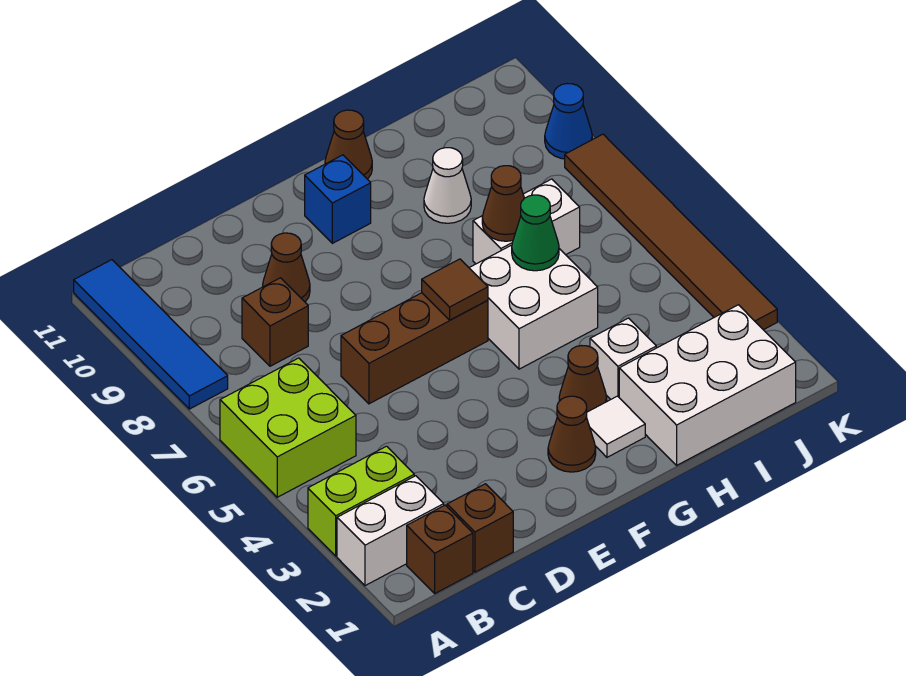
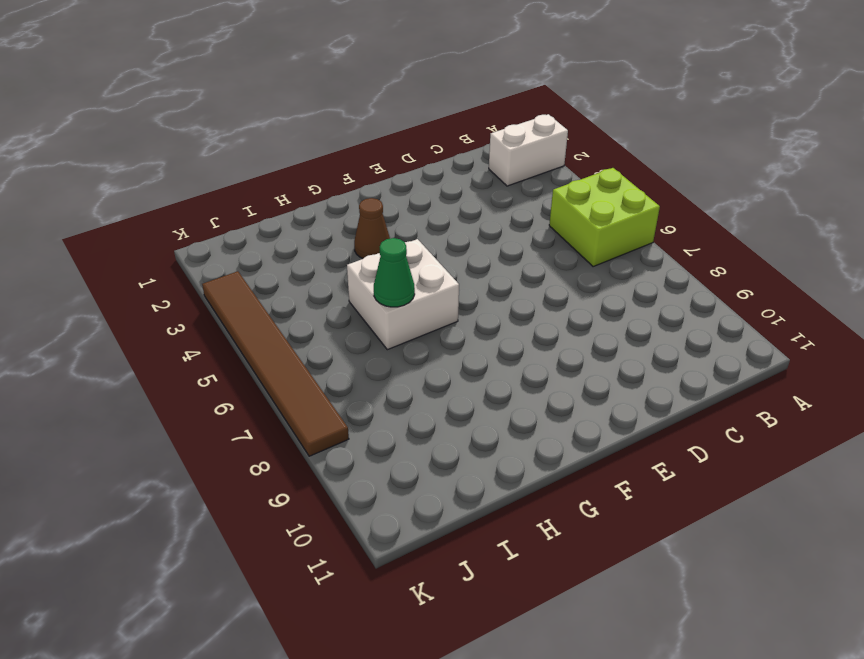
none -> lime brick A3:B3 level 1
none -> blue tile A8:A11 level 1
none -> brown brick B1 level 1

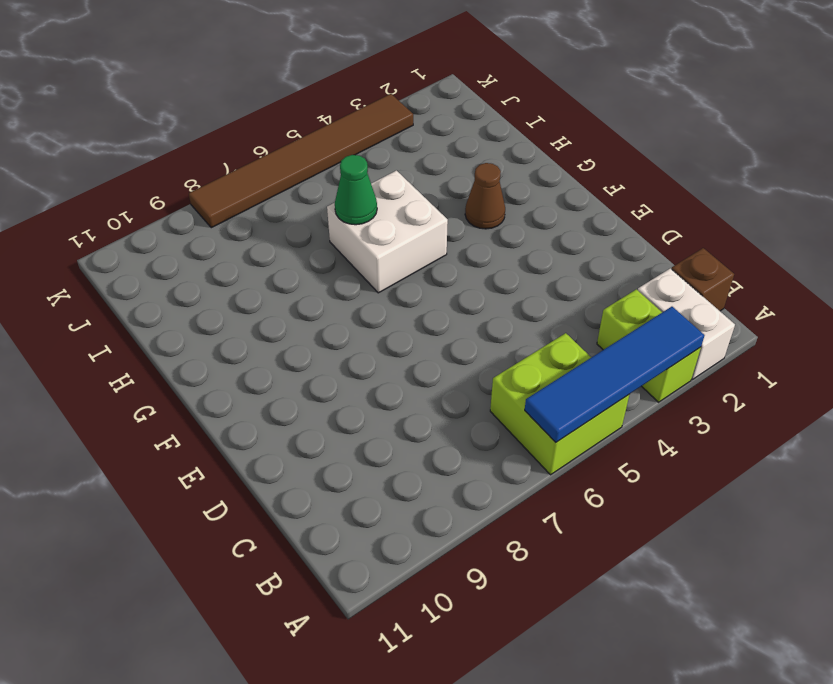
blue tile A3:A6 level 2 -> blue tile A8:A11 level 1
none -> brown brick C1 level 1
none -> brown brick C8 level 1
none -> brown brick D6:F6 level 1

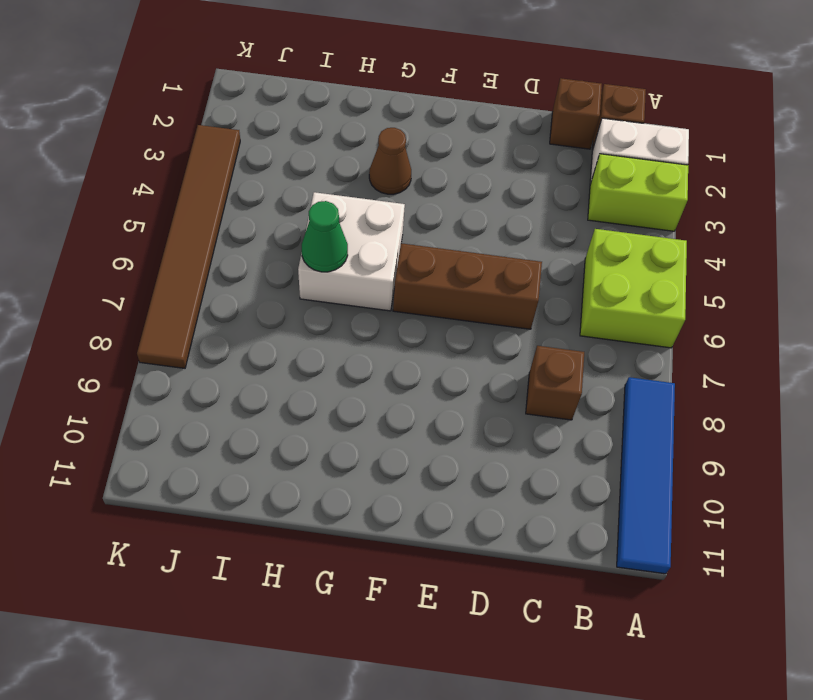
none -> brown cone D9 level 1
none -> brown cone F2 level 1
none -> blue brick F10 level 1

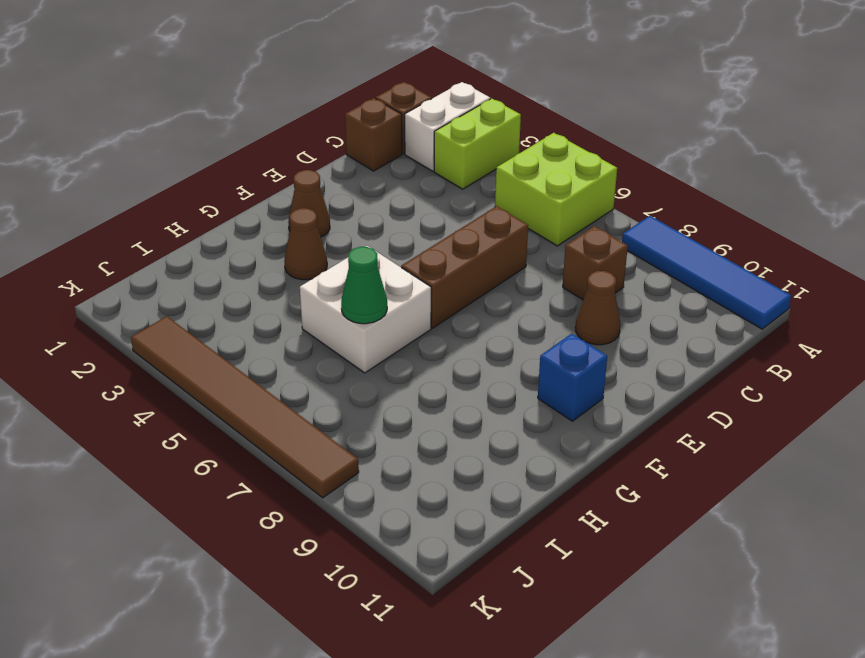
none -> white tile G2 level 1
none -> brown cone G11 level 1
none -> white brick H1:J2 level 1

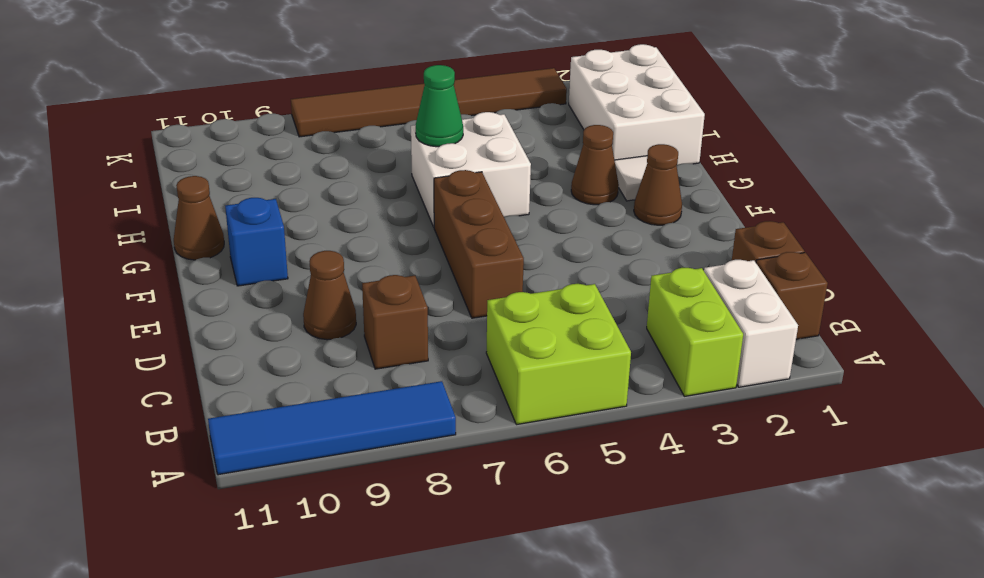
none -> white brick H3 level 1
none -> white brick H7:I7 level 1
none -> white cone H9 level 1

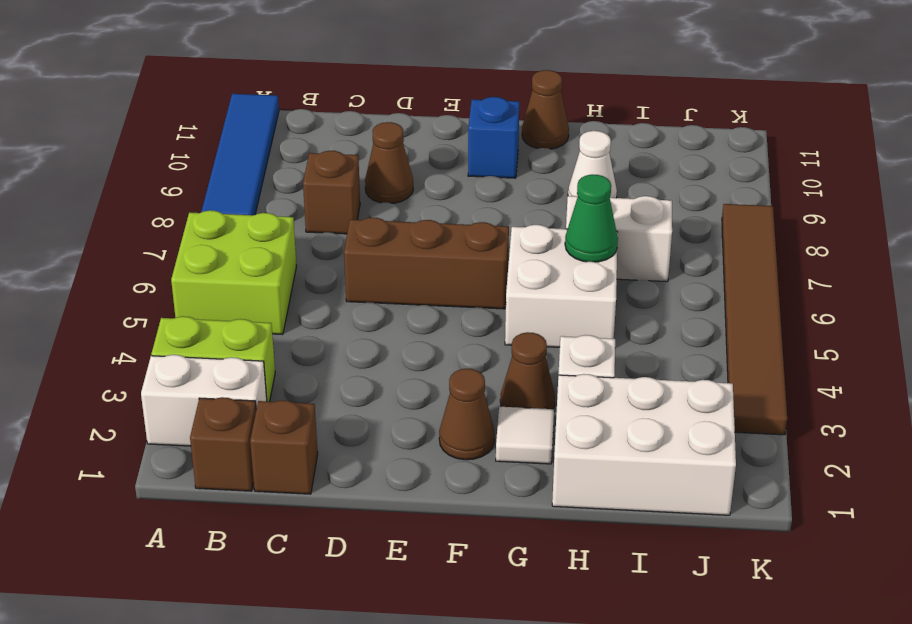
none -> blue cone K9 level 1
none -> brown tile F6 level 2
none -> brown cone H7 level 2

